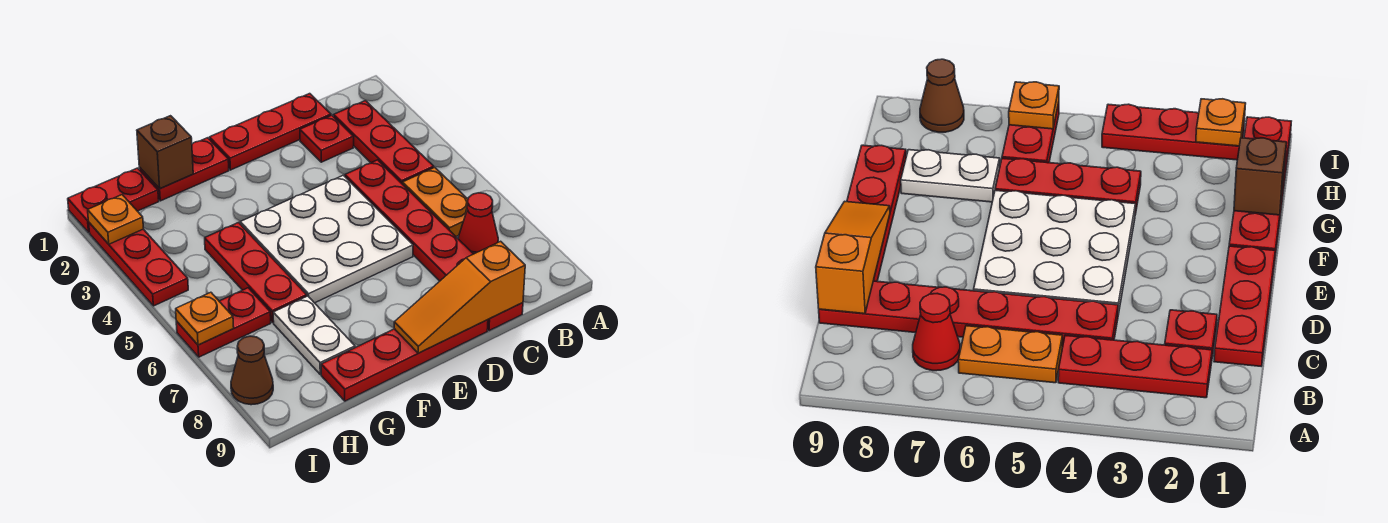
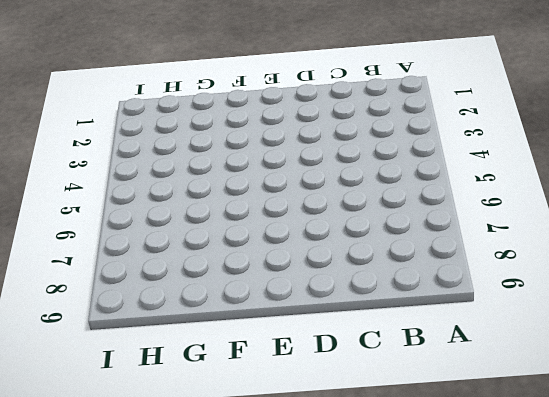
none -> red plate B2:B4 level 1
none -> orange plate B5:B6 level 1
none -> red cone B7 level 1

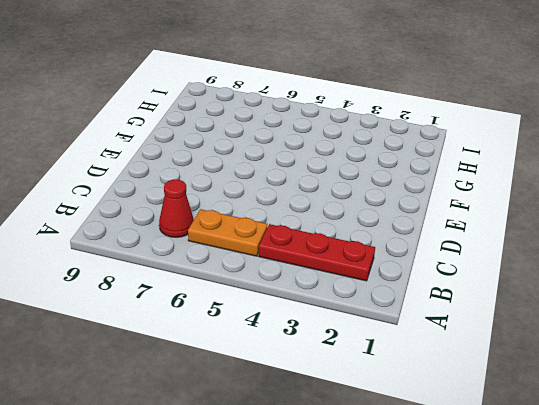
none -> red plate C1:E1 level 1
none -> red plate C2 level 1
none -> red plate C4:C9 level 1

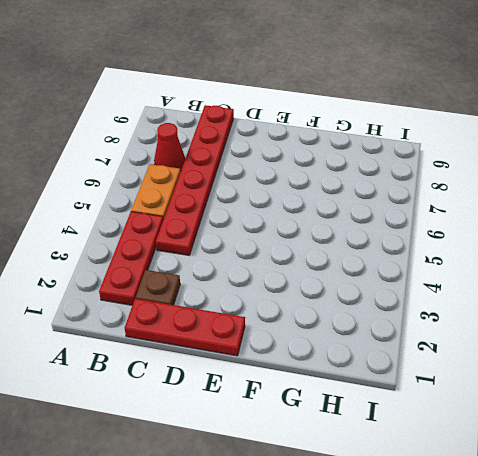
brown plate C2 level 1 -> red plate C2 level 1
none -> white plate D4:F6 level 1
none -> red plate D9:G9 level 1
none -> red plate F1:G1 level 1

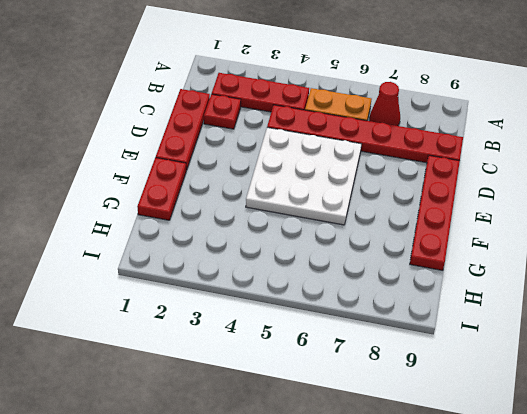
none -> red plate G4:G6 level 1
none -> white plate G7:G8 level 1
none -> red plate H1:I1 level 1

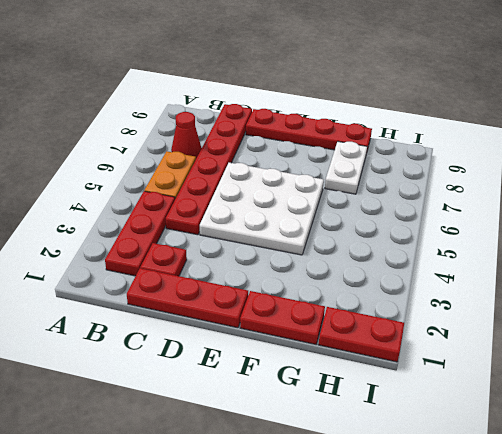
none -> red plate G4:G6 level 1
none -> red plate H6:I6 level 1
none -> red plate I2:I4 level 1

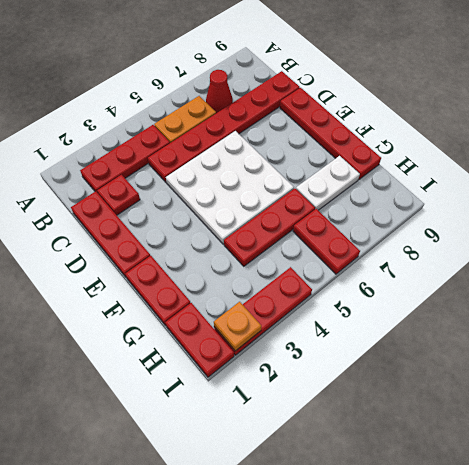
none -> brown cone I8 level 1
none -> orange slope C9:E9 level 2 top C
none -> brown brick G1 level 2

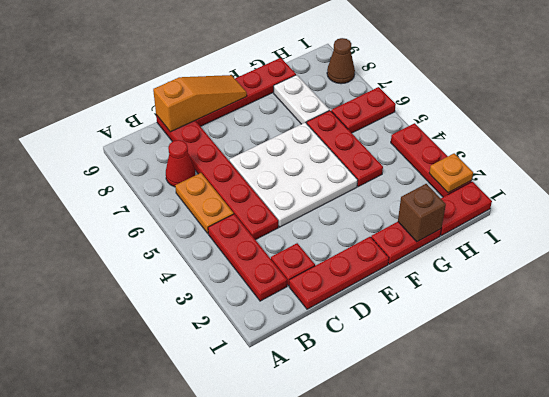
none -> orange plate I6 level 2

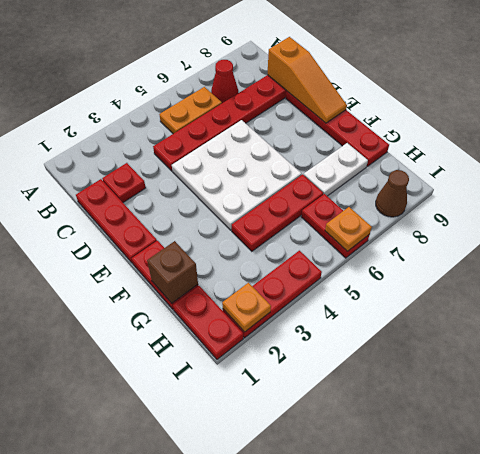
none -> red plate B2:B4 level 1

